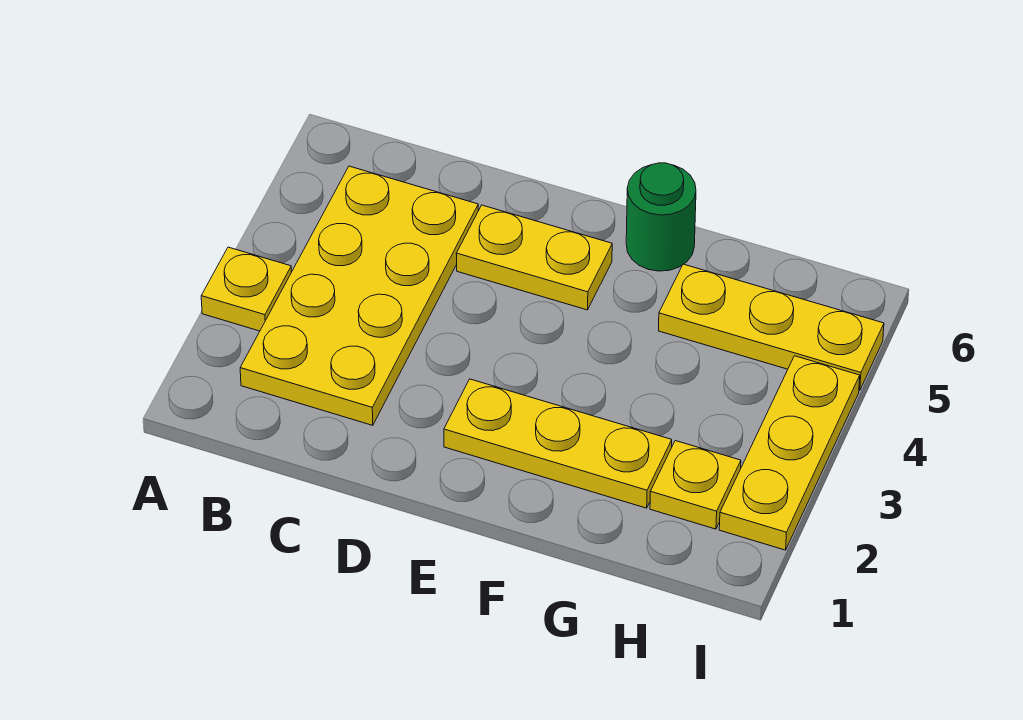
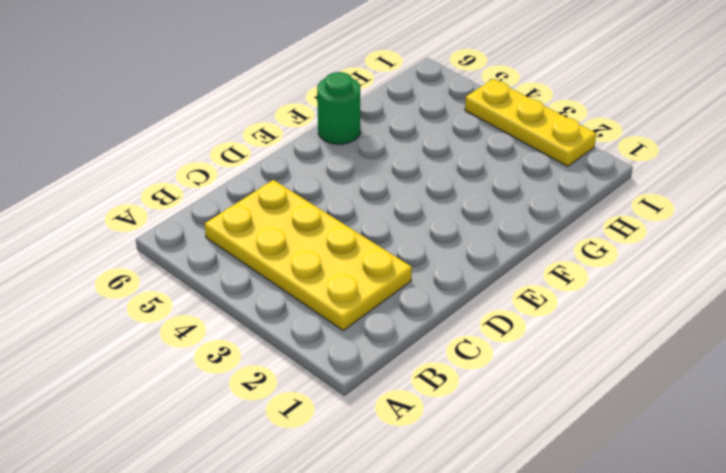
none -> yellow plate A3 level 1
none -> yellow plate D5:E5 level 1

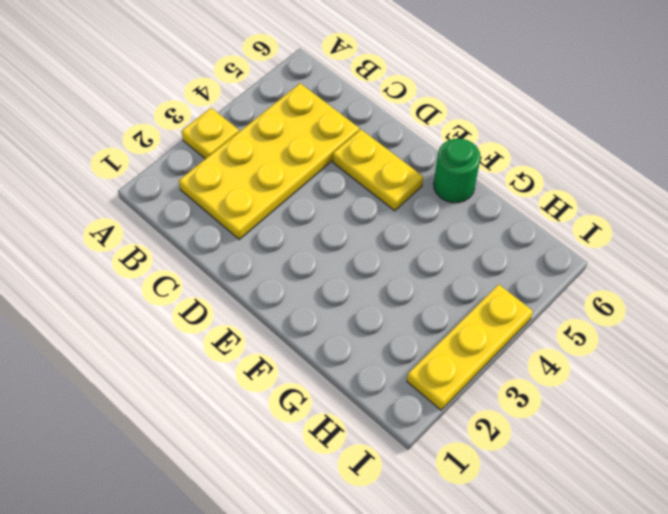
none -> yellow plate E2:G2 level 1
none -> yellow plate G5:I5 level 1

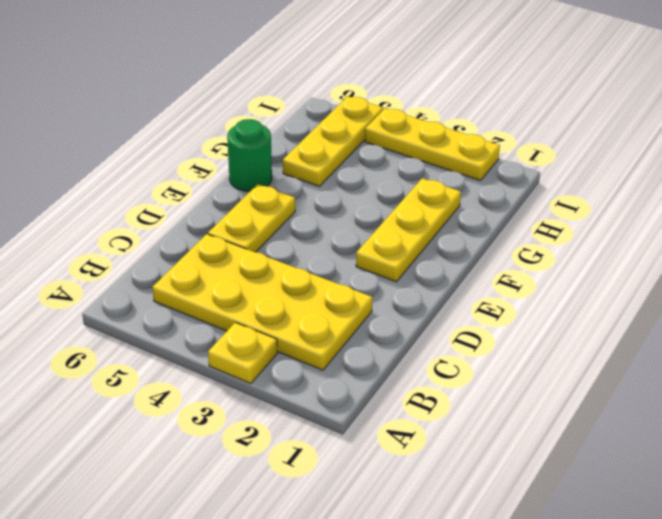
none -> yellow plate H2 level 1

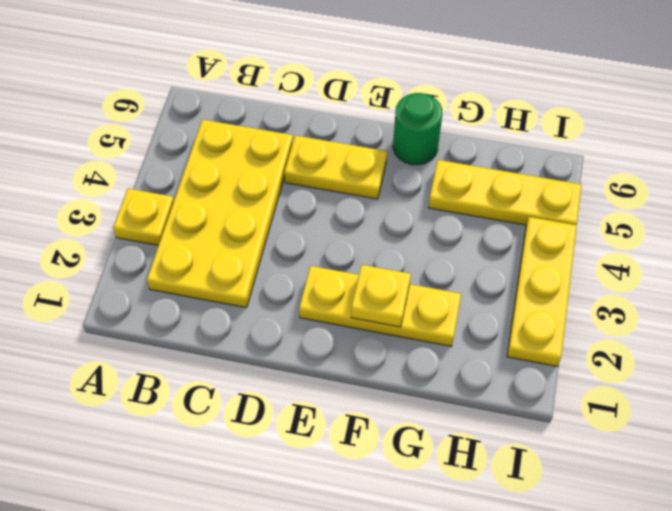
yellow plate F2 level 2 -> yellow plate H2 level 1

